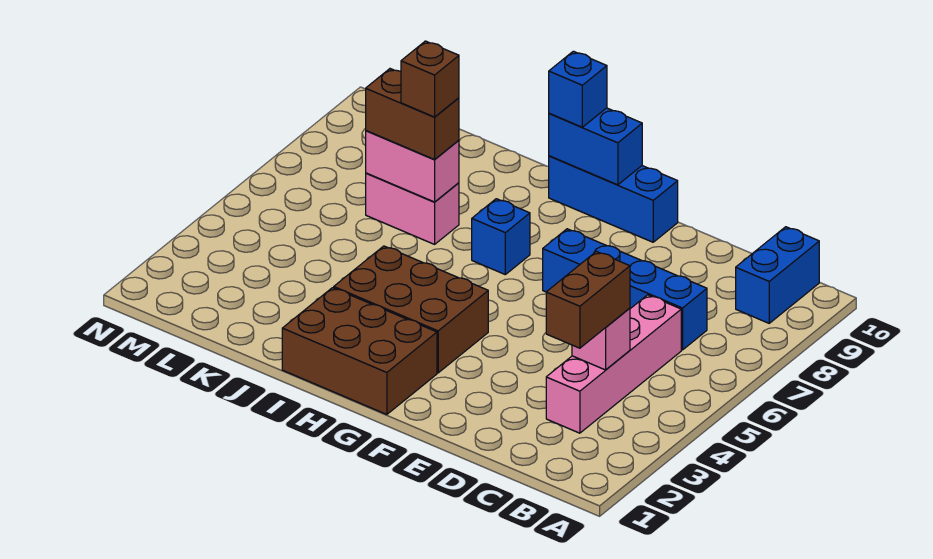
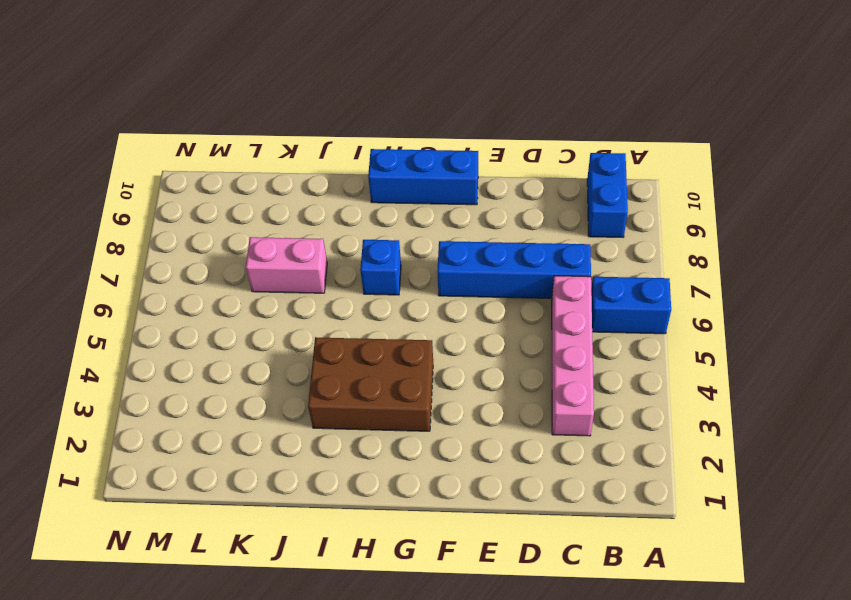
blue brick A6:B6 level 1 -> blue brick G10:H10 level 2
none -> brown brick G1:I2 level 1
none -> pink brick C4 level 2
none -> pink brick J7:K7 level 2

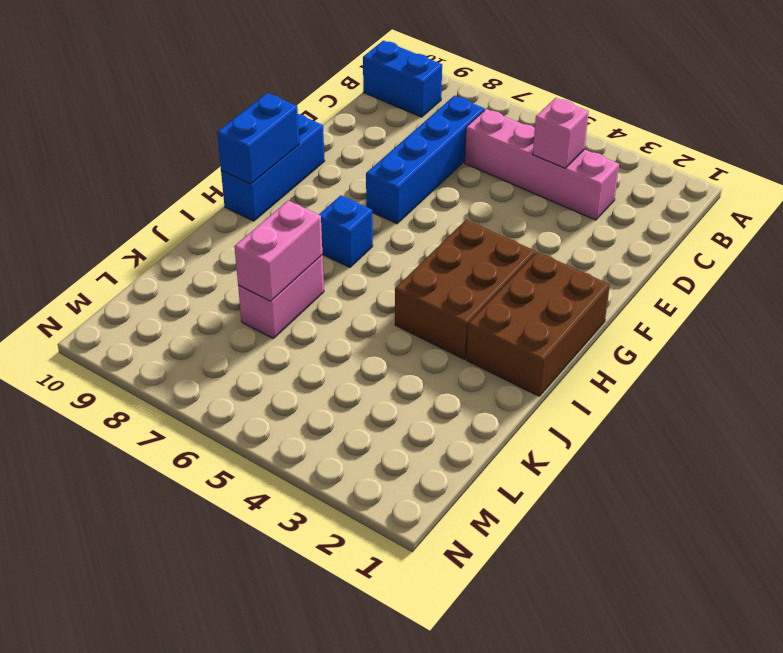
none -> brown brick C3:C4 level 3
none -> blue brick H10 level 3
none -> brown brick J7:K7 level 3

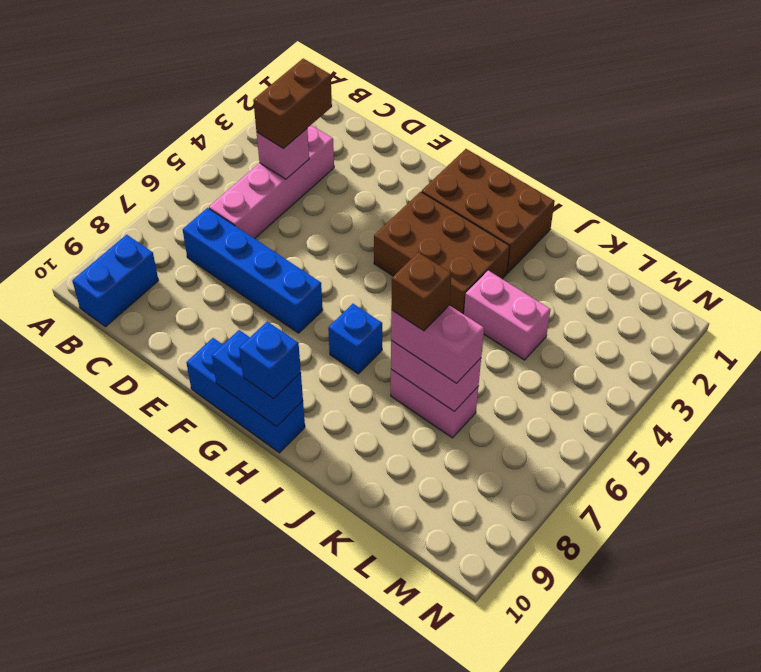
pink brick J4:K4 level 1 -> none
pink brick J7:K7 level 3 -> brown brick J7:K7 level 3

